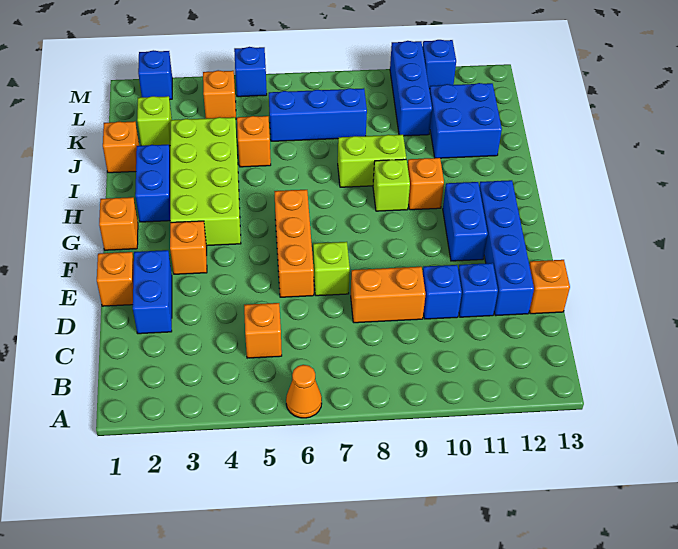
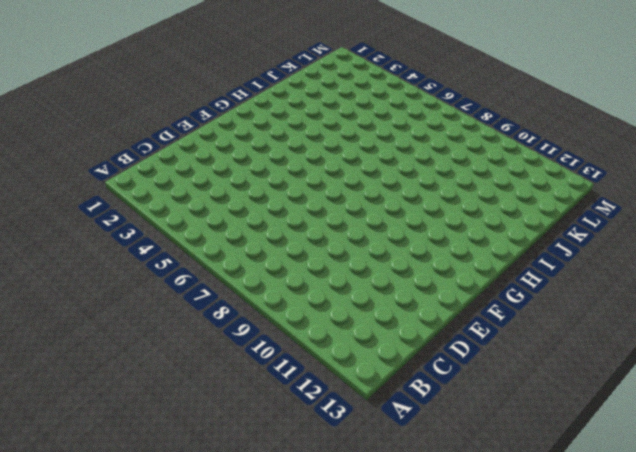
none -> orange cone A6 level 1
none -> orange brick C5 level 1
none -> blue brick D2:E2 level 1

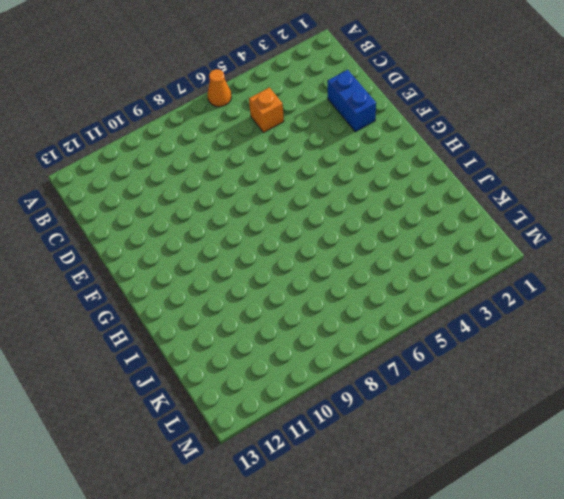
none -> orange brick D8:D9 level 1
none -> blue brick D10 level 1
none -> blue brick D11 level 1

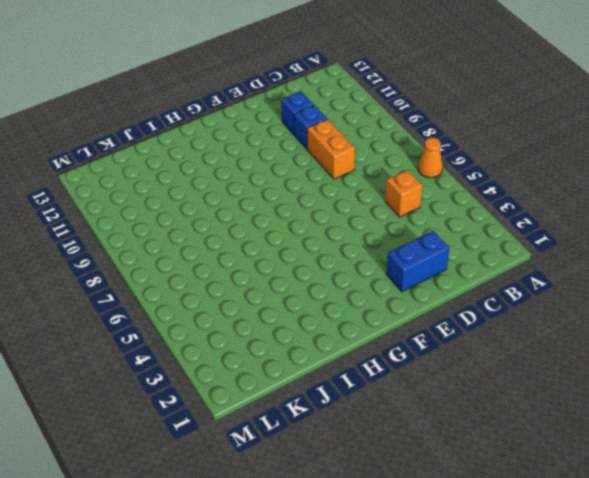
none -> blue brick D12:G12 level 1
none -> orange brick D13 level 1
none -> orange brick E1 level 1

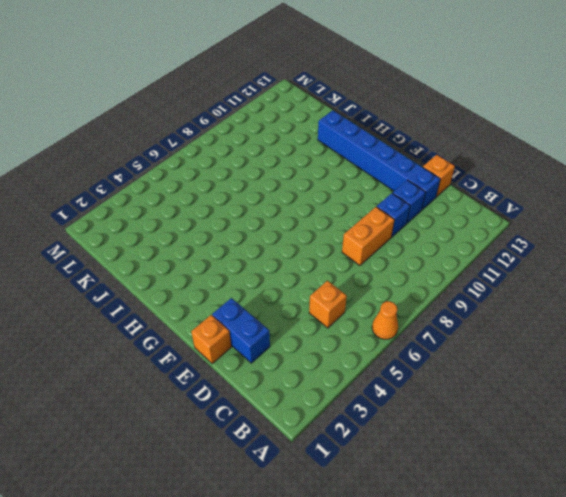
blue brick D12:I12 level 1 -> blue brick D12:G12 level 1
none -> orange brick E6:G6 level 1
none -> lime brick E7 level 1
none -> orange brick F3 level 1

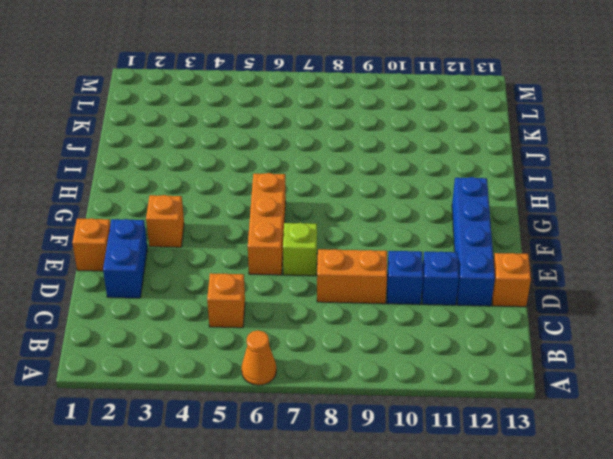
none -> blue brick F11:G11 level 1
none -> orange brick G1 level 1
none -> lime brick G3:J4 level 1

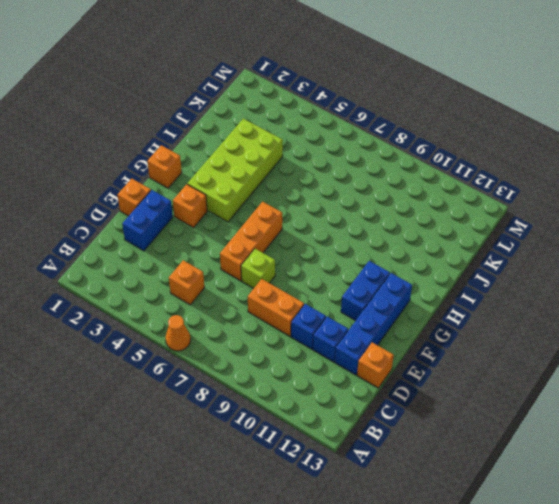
none -> blue brick H2:I2 level 1
none -> lime brick H9 level 1
none -> orange brick H10 level 1

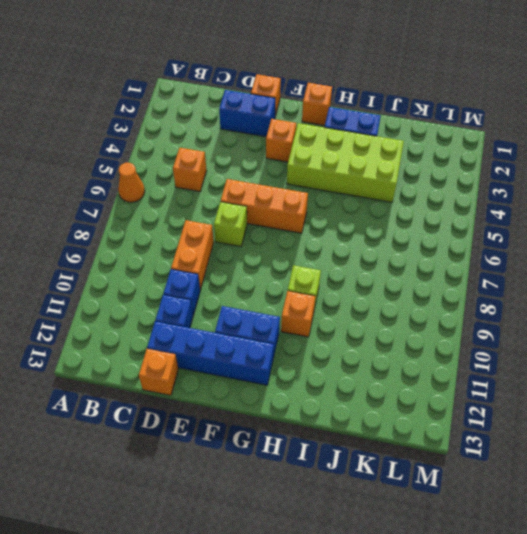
none -> lime brick I8:I9 level 1
none -> orange brick J1 level 1
none -> orange brick J5 level 1

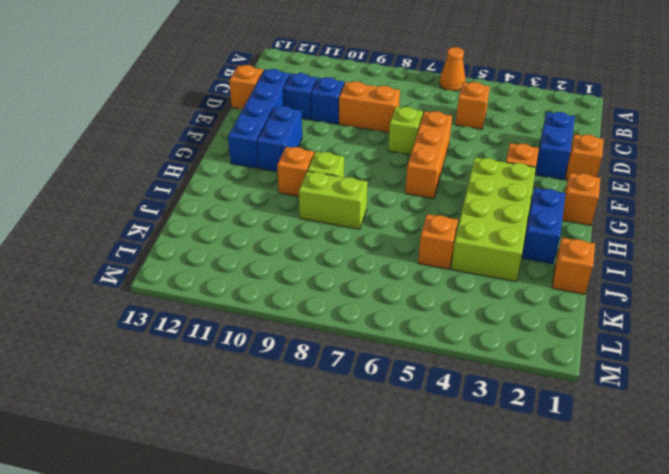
none -> blue brick J11:K12 level 1
none -> lime brick K2 level 1
none -> blue brick K6:K8 level 1

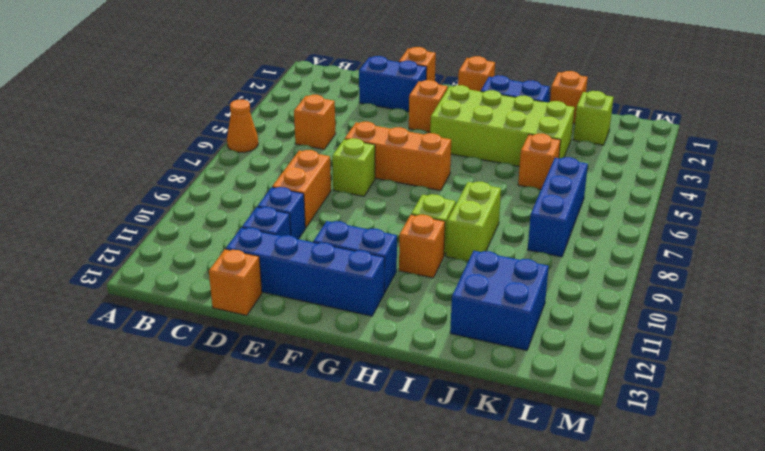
none -> blue brick K10:M10 level 1
none -> orange brick L4 level 1
none -> blue brick M2 level 1

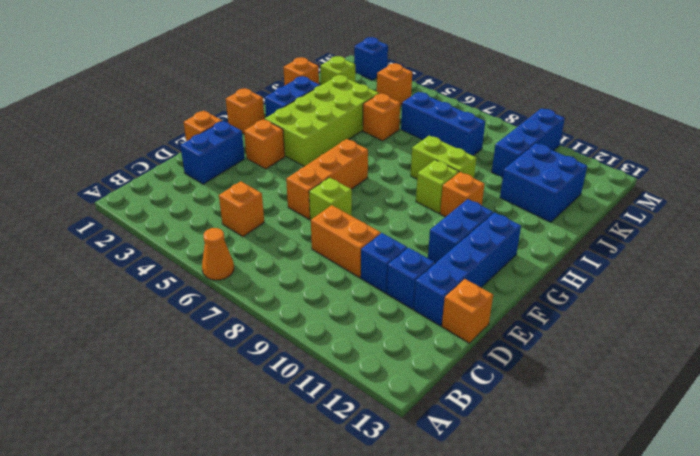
none -> blue brick M5 level 1
none -> blue brick M11 level 1

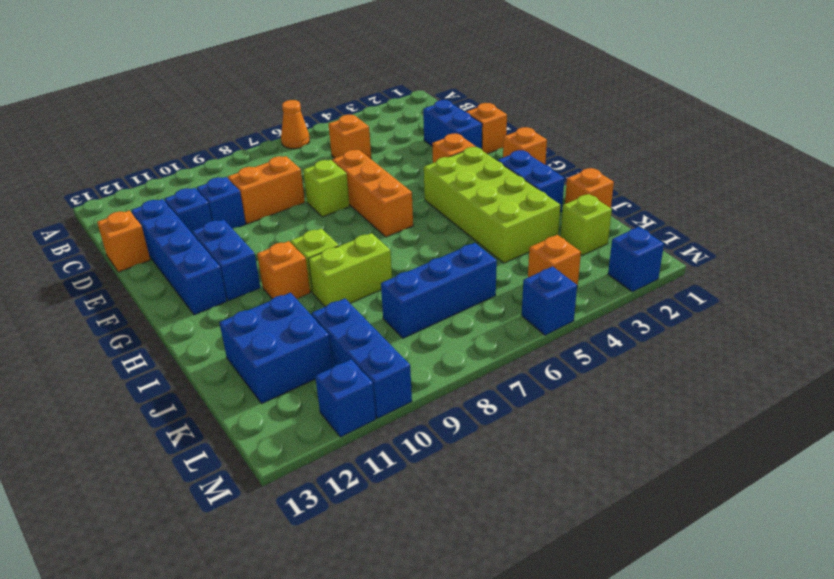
none -> orange brick J5 level 1

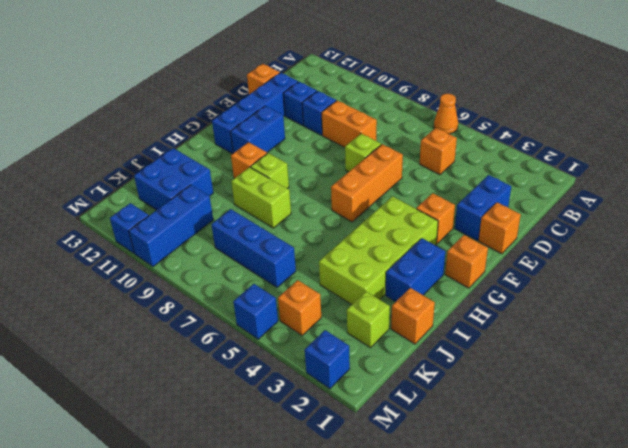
none -> orange brick J5 level 1

